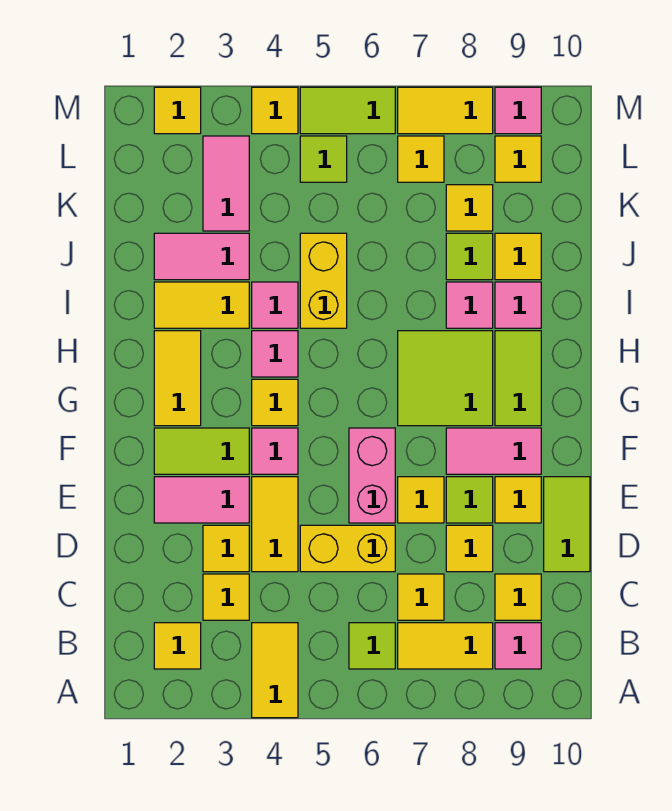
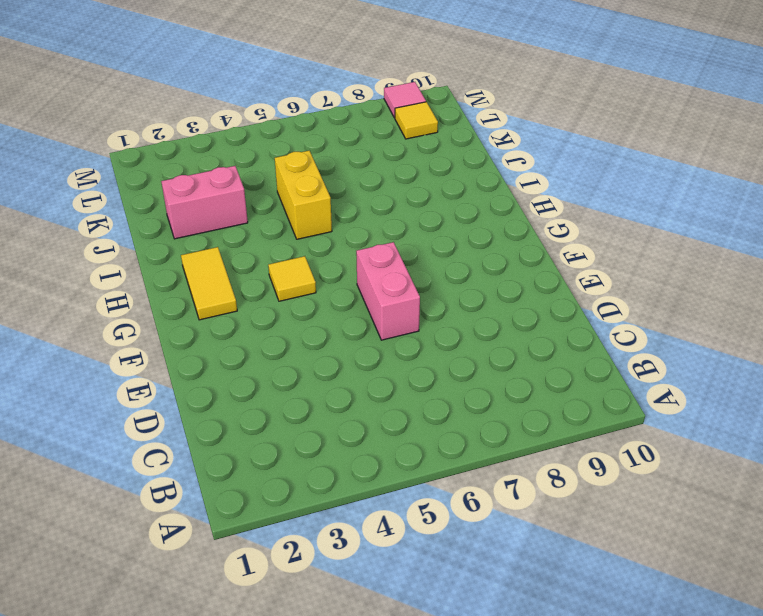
pink brick J2:J3 level 1 -> pink tile J2:J3 level 1
none -> yellow tile A4:B4 level 1
none -> yellow tile B2 level 1
none -> lime tile B6 level 1
none -> yellow tile B7:B8 level 1

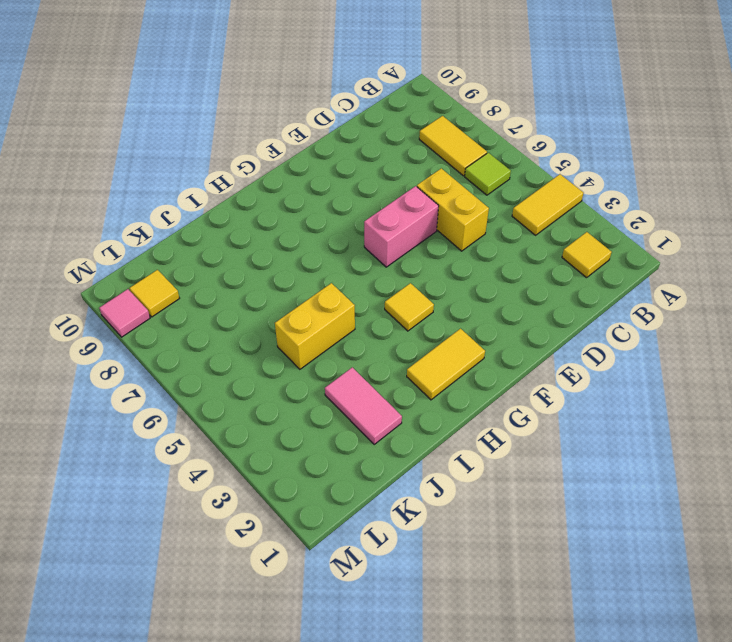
none -> pink tile B9 level 1
none -> yellow tile C3 level 1
none -> yellow tile C7 level 1
none -> yellow tile C9 level 1

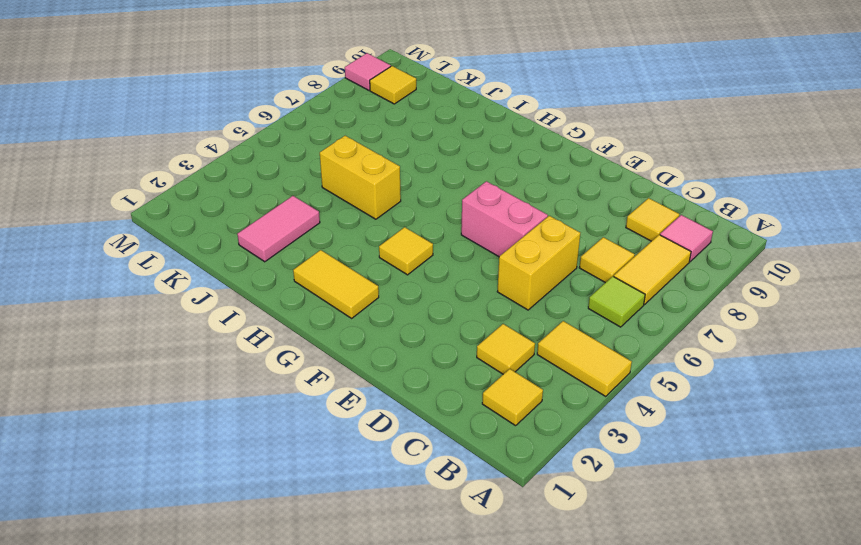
none -> yellow tile D3 level 1
none -> yellow tile D4:E4 level 1
none -> yellow tile D8 level 1
none -> lime tile D10:E10 level 1

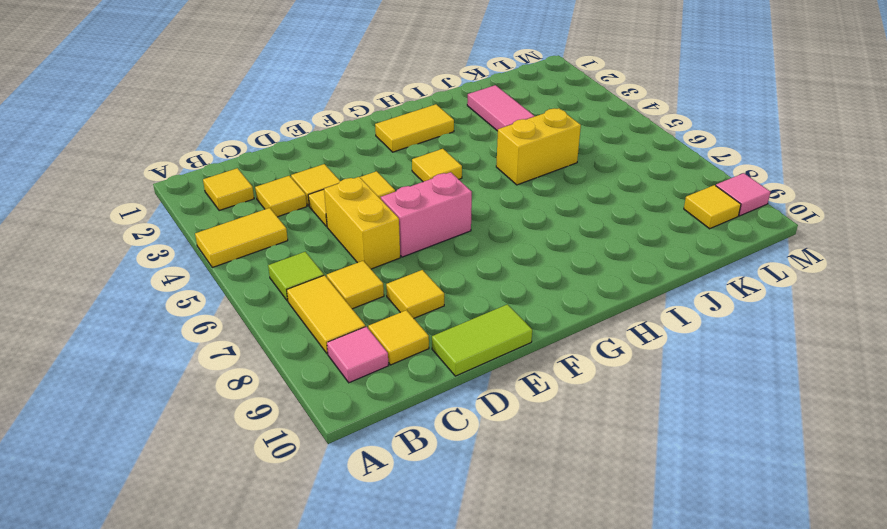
none -> pink tile E2:E3 level 1
none -> yellow tile E7 level 1
none -> lime tile E8 level 1
none -> yellow tile E9 level 1

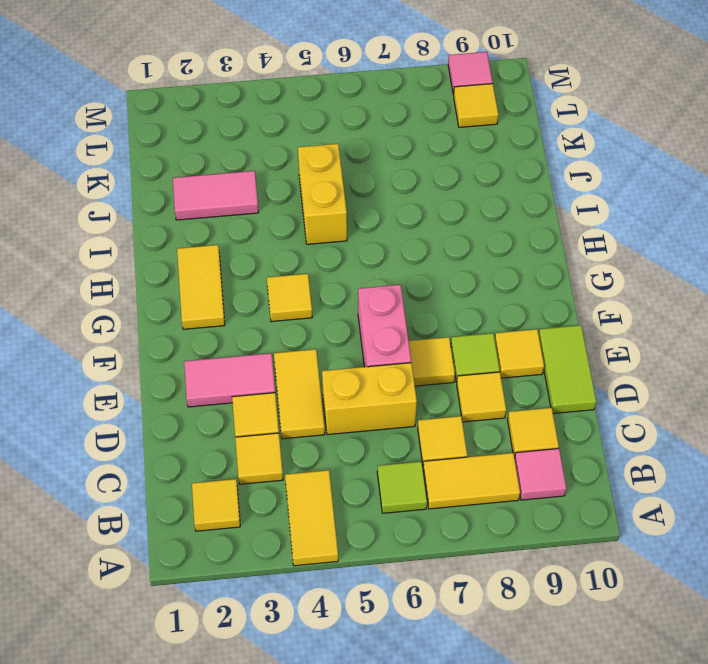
none -> lime tile F2:F3 level 1
none -> pink tile F4 level 1
none -> pink tile F8:F9 level 1
none -> lime tile G7:H8 level 1

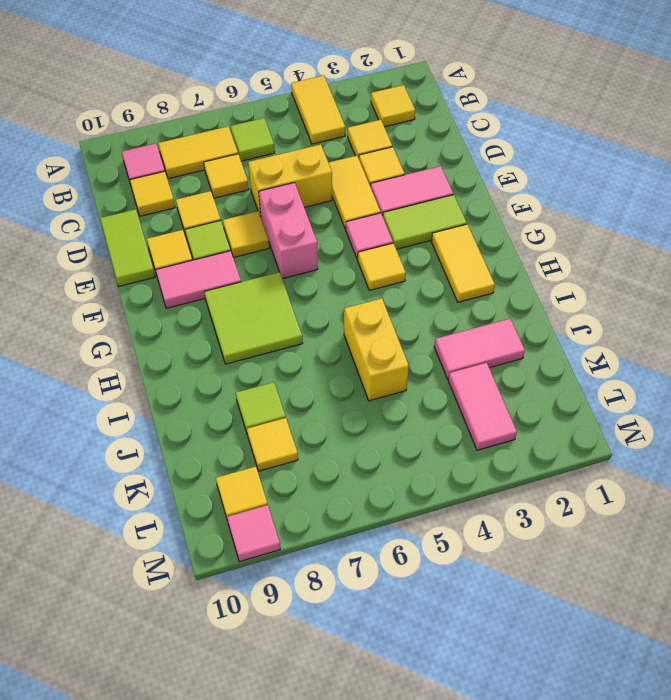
none -> lime tile G9:H9 level 1
none -> pink tile H4 level 1
none -> yellow tile I2:I3 level 1
none -> pink tile I4 level 1

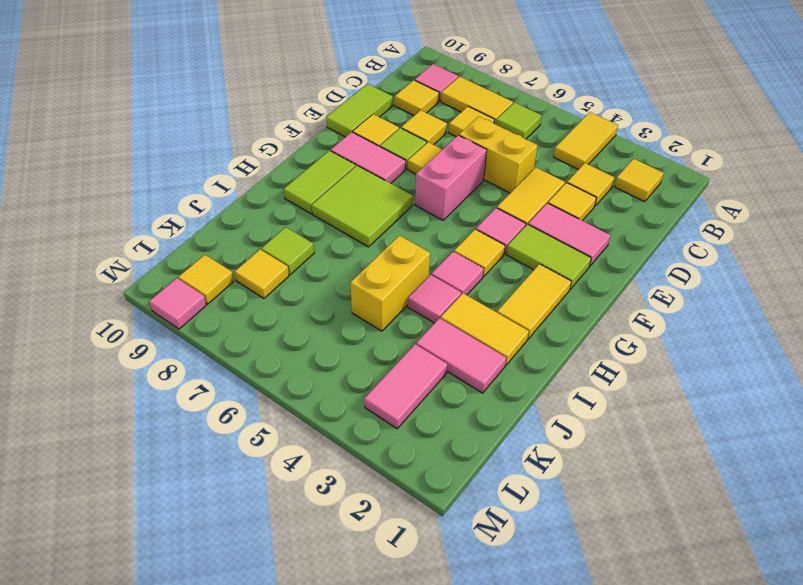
none -> pink tile I8 level 1
none -> pink tile I9 level 1
none -> yellow tile J9 level 1
none -> lime tile L5 level 1

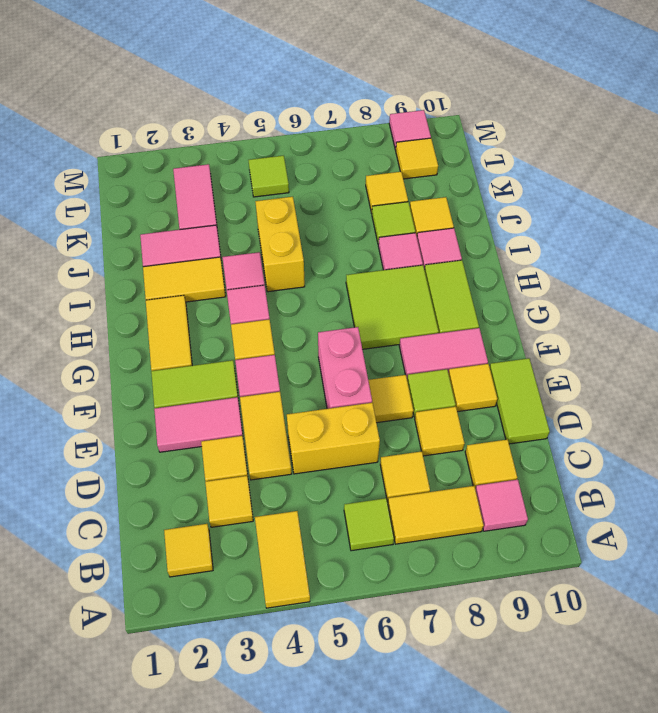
none -> yellow tile L7 level 1
none -> yellow tile M2 level 1
none -> yellow tile M4 level 1
none -> lime tile M5:M6 level 1

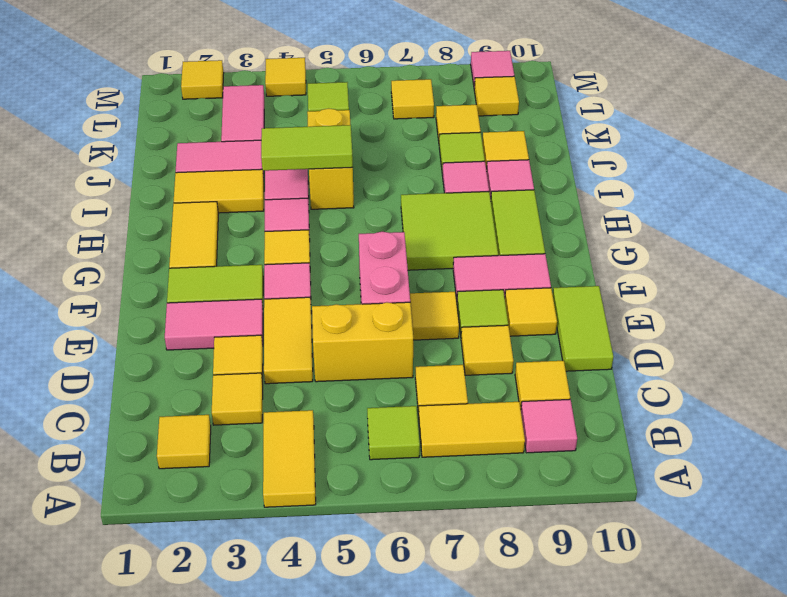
lime tile I4:I5 level 2 -> lime tile M5:M6 level 1
none -> yellow tile M7:M8 level 1

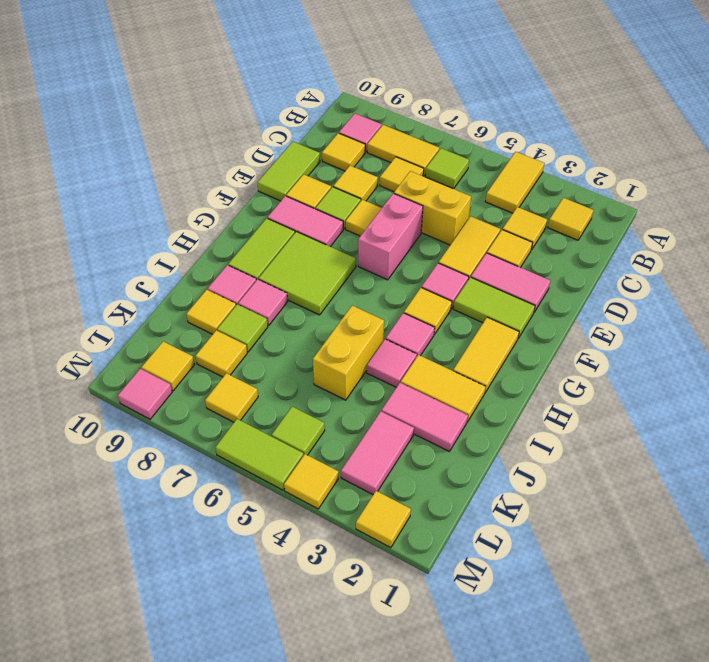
none -> yellow tile M7:M8 level 1

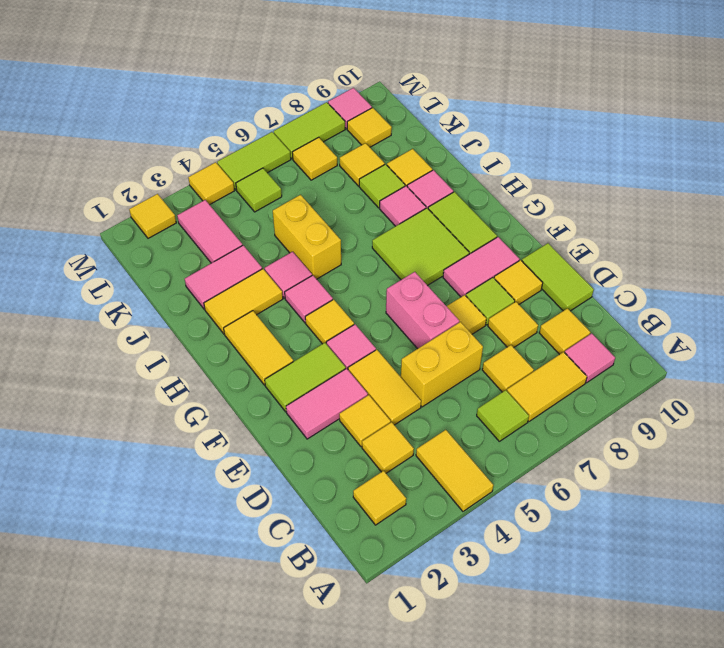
lime tile M7:M8 level 1 -> yellow tile M7:M8 level 1

